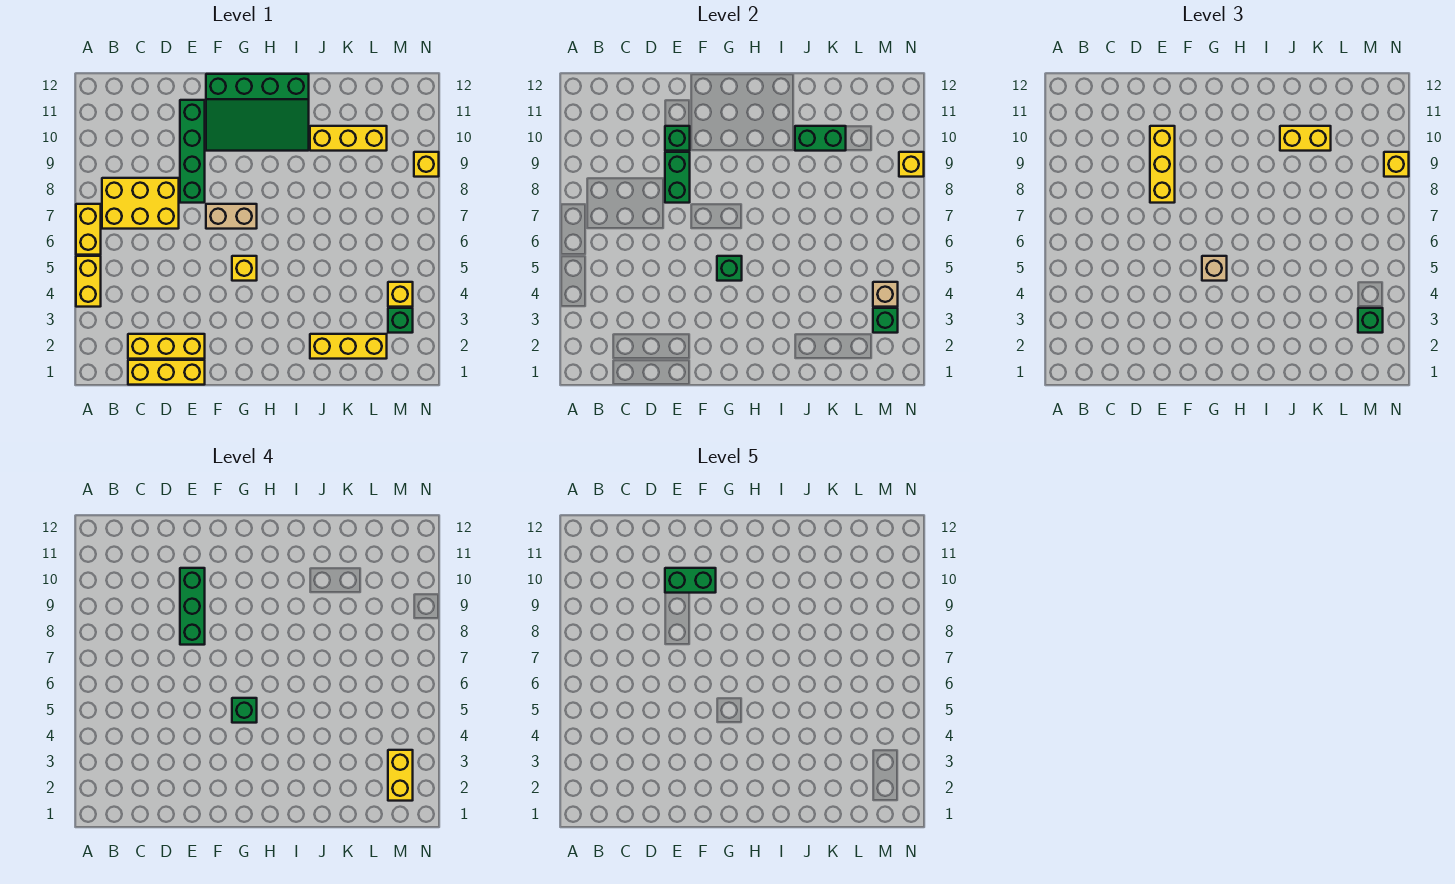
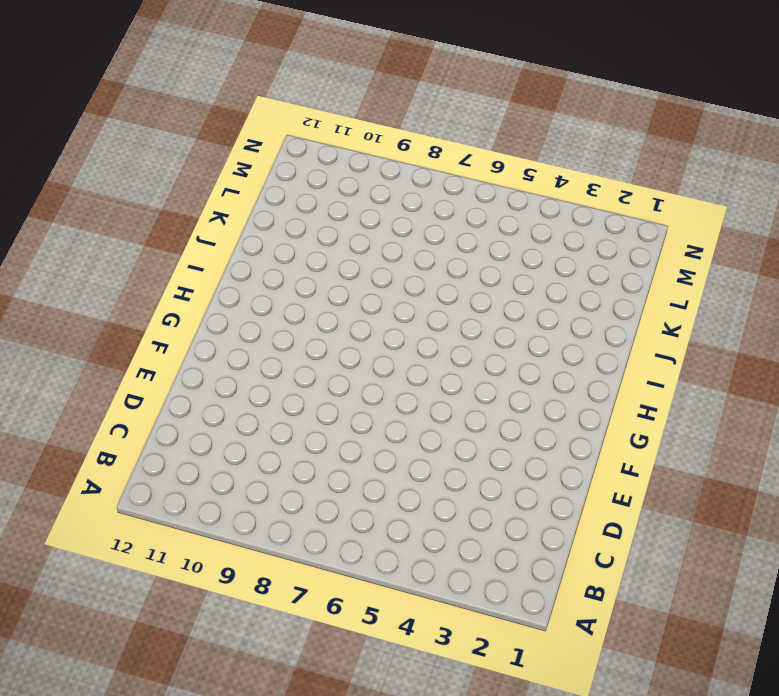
none -> yellow brick A4:A5 level 1
none -> yellow brick A6:A7 level 1
none -> yellow brick B7:D8 level 1
none -> yellow brick C1:E1 level 1

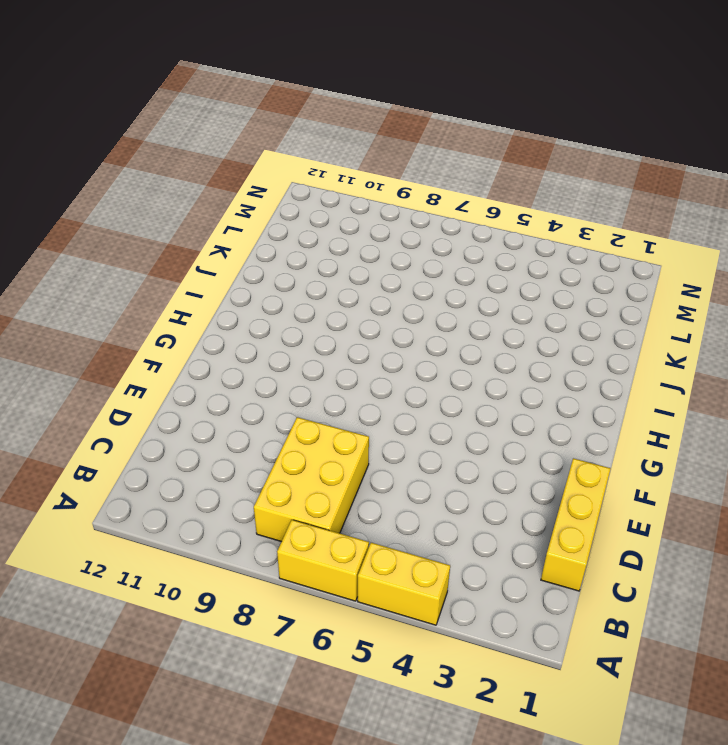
none -> yellow brick C2:E2 level 1
none -> green brick E8:E11 level 1
none -> tan brick F7:G7 level 1
none -> green slope F10:I12 level 1 top 12

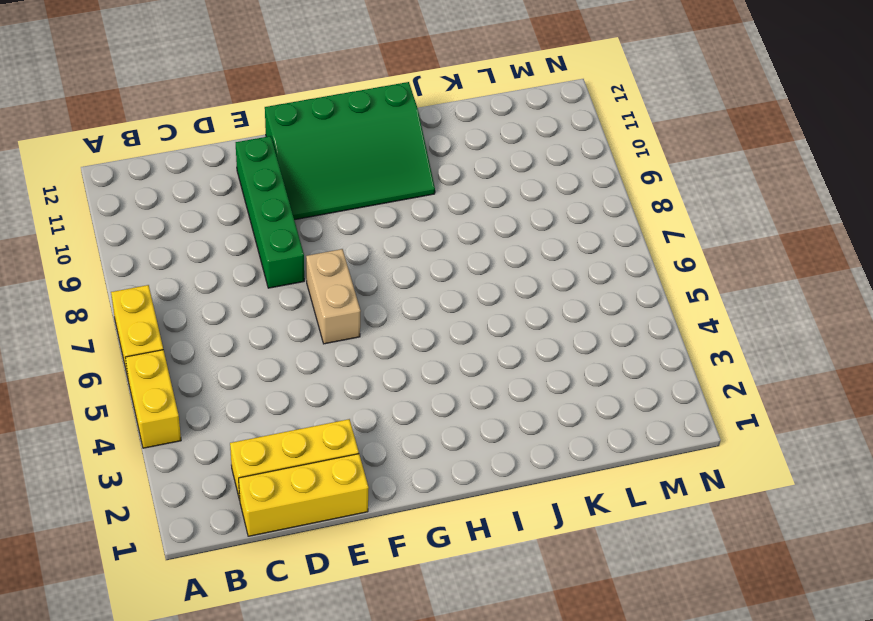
tan brick F6:F7 level 1 -> tan brick F7:G7 level 1
none -> yellow brick B7:D8 level 1
none -> yellow brick G5 level 1
none -> yellow brick J2:L2 level 1
none -> yellow brick J10:L10 level 1

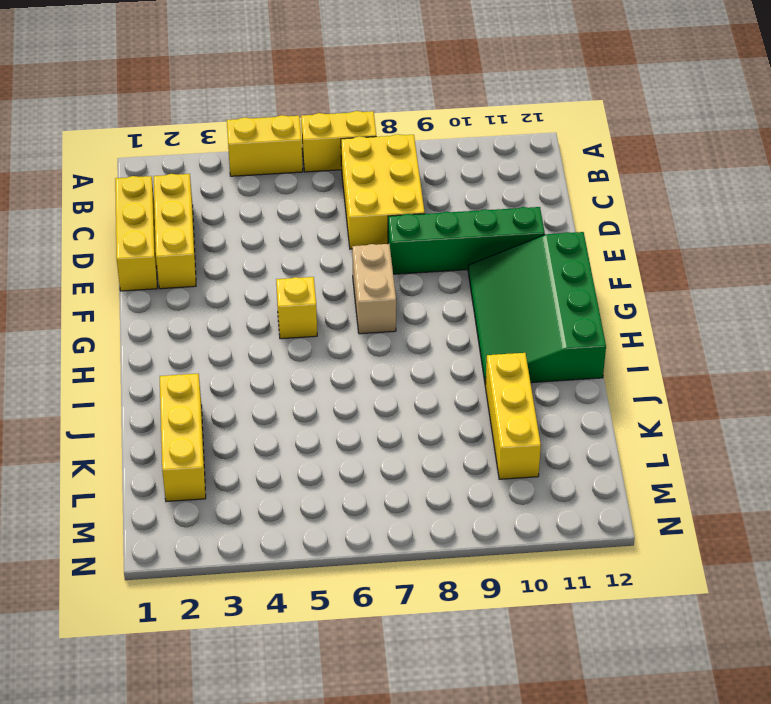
none -> green brick M3 level 1
none -> yellow brick M4 level 1
none -> yellow brick N9 level 1
none -> green brick E8:E9 level 2

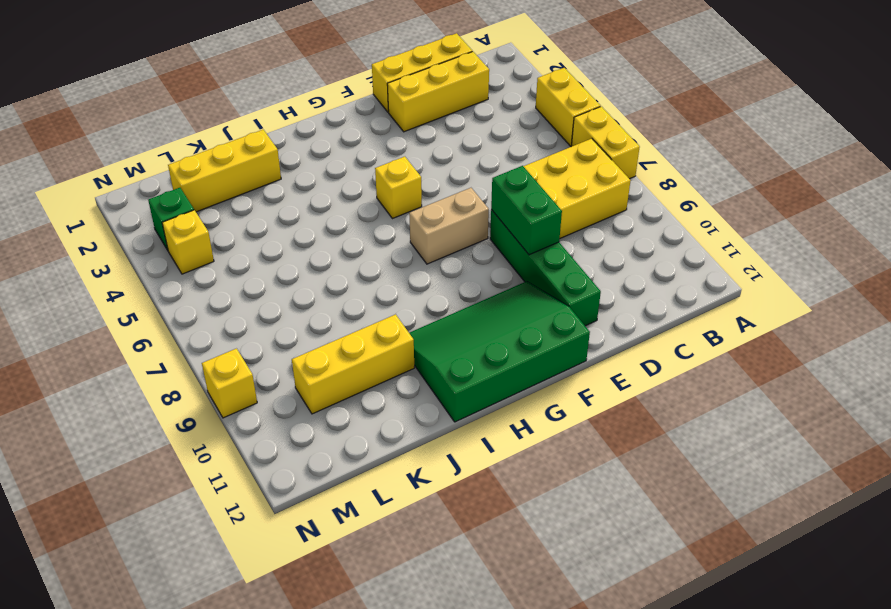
none -> green brick E10 level 2
none -> green brick G5 level 2
none -> green brick J10:K10 level 2
none -> green brick M3 level 2

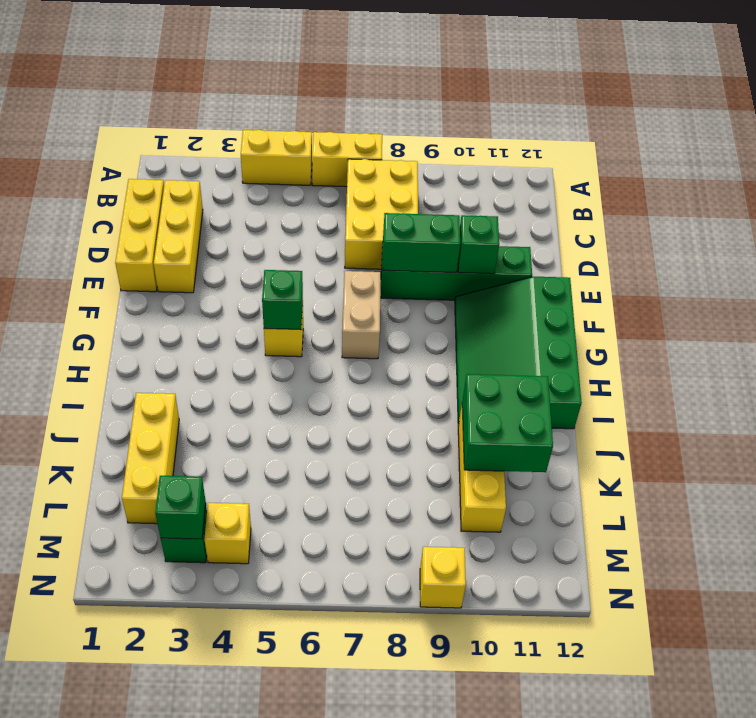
green brick J10:K11 level 2 -> green brick J10:K10 level 2
none -> tan brick M4 level 2
none -> yellow brick N9 level 2
none -> yellow brick E8:E10 level 3
none -> tan brick G5 level 3

